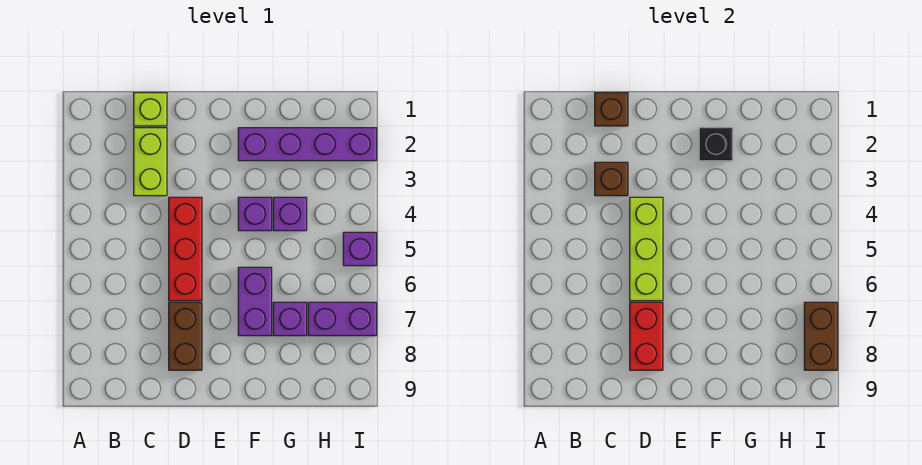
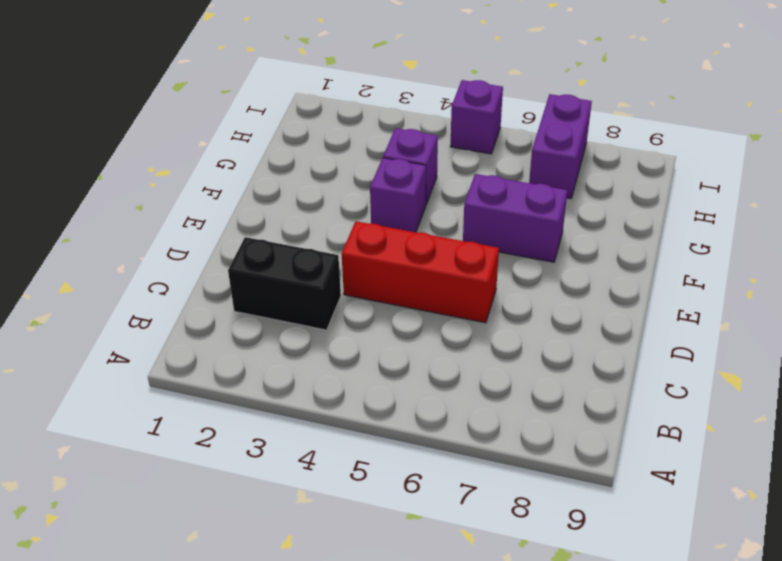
black brick C2:C3 level 1 -> lime brick C2:C3 level 1
none -> lime brick C1 level 1
none -> brown brick D7:D8 level 1
none -> purple brick F2:I2 level 1

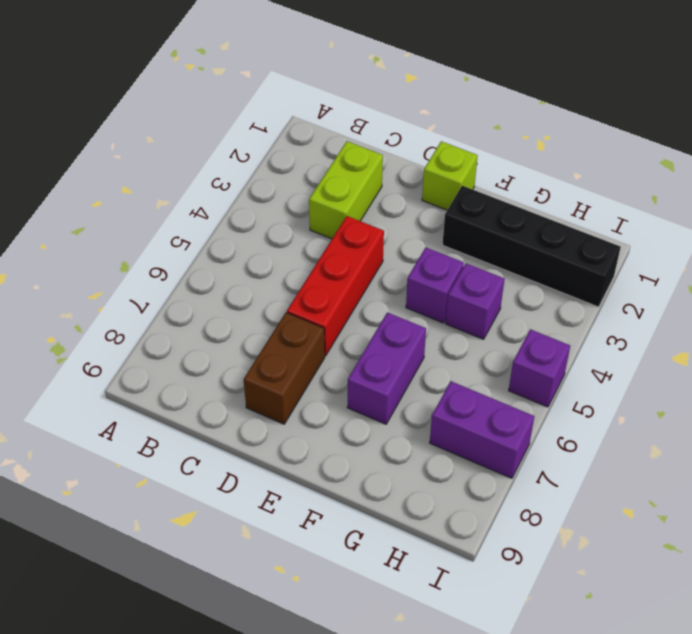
lime brick E1 level 1 -> lime brick C1 level 1
black brick F2:I2 level 1 -> purple brick F2:I2 level 1
none -> purple brick G7 level 1
none -> brown brick C1 level 2
none -> brown brick C3 level 2

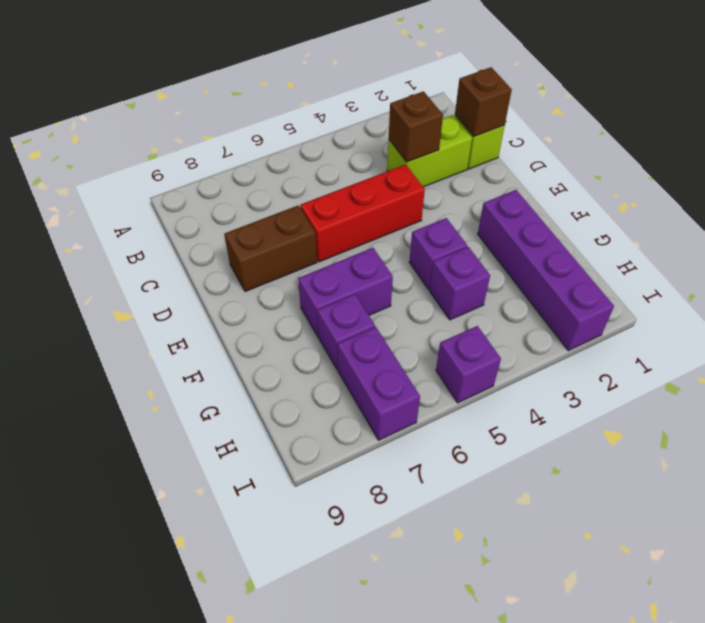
none -> lime brick D4:D6 level 2
none -> red brick D7:D8 level 2
none -> black brick F2 level 2

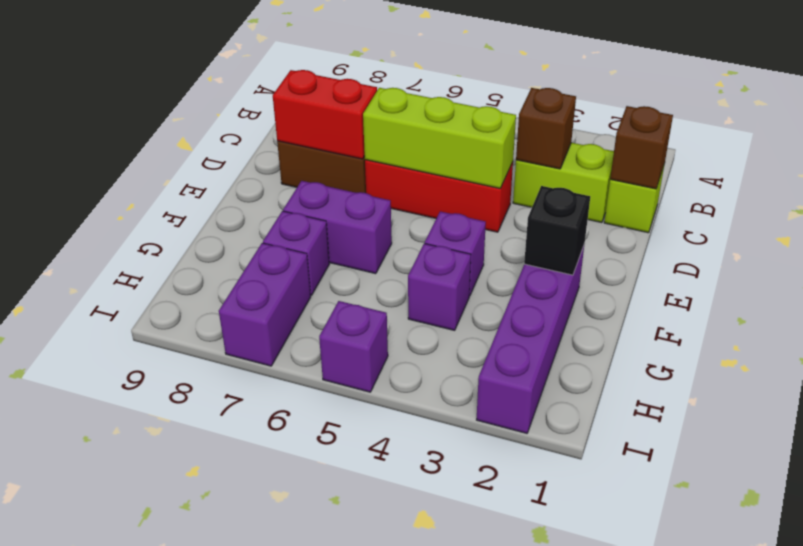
none -> brown brick I7:I8 level 2

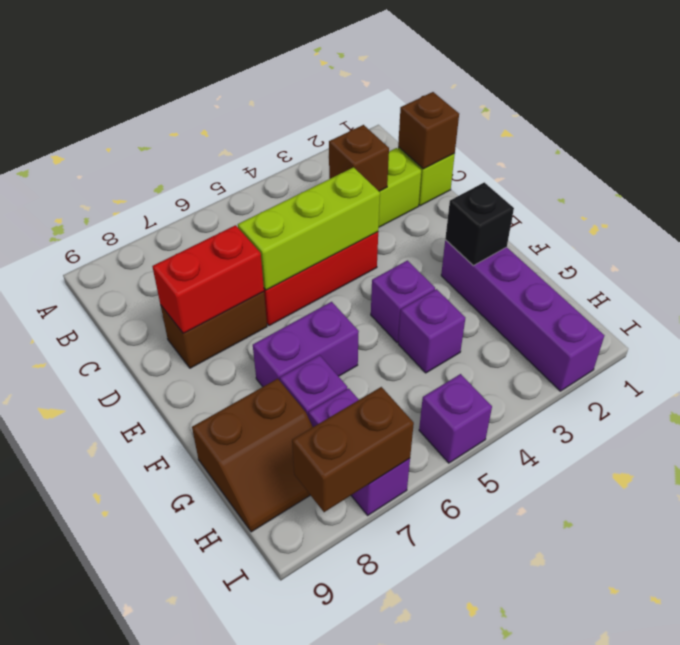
brown slope G8:H9 level 1 top G -> none

